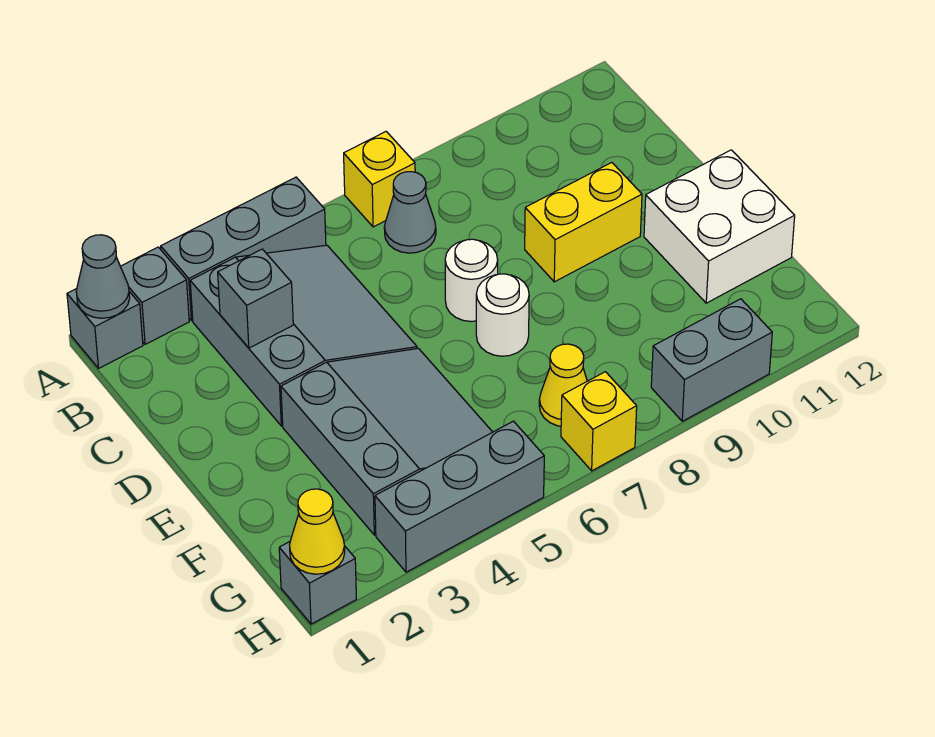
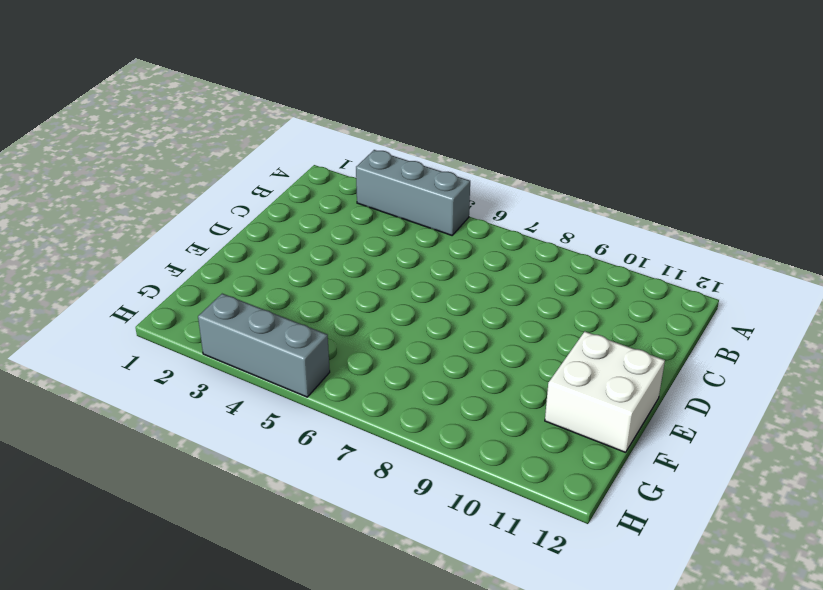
none -> grey brick A1 level 1
none -> grey brick A2 level 1
none -> yellow brick A7 level 1

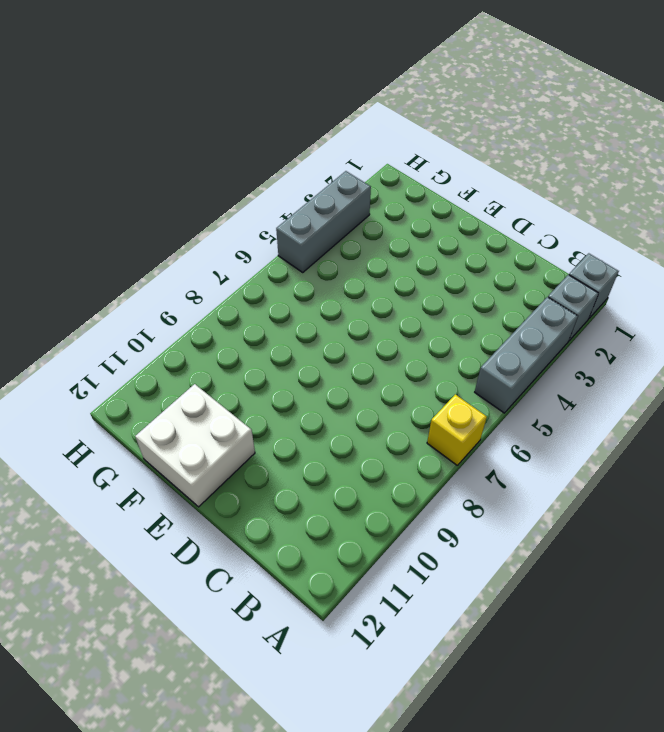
none -> grey slope B3:D5 level 1 top 3
none -> grey cone B7 level 1
none -> white round brick D7 level 1

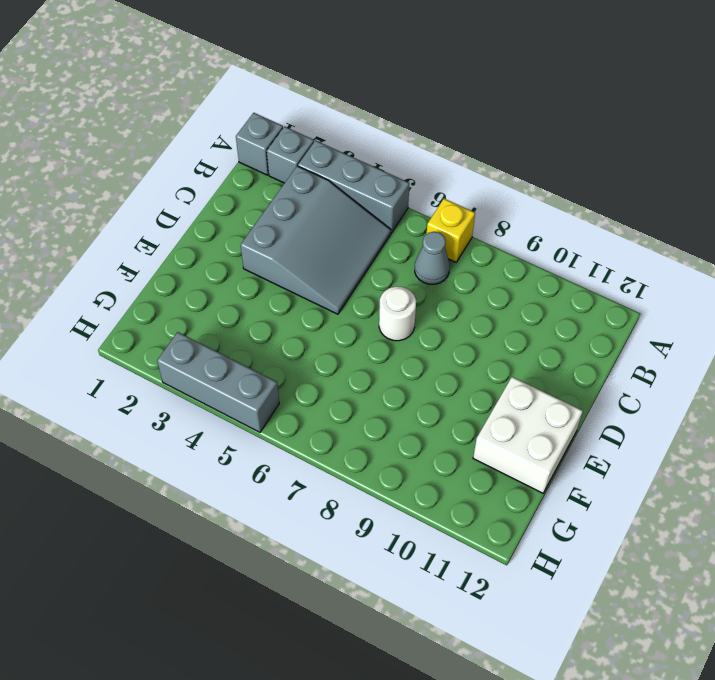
none -> yellow brick D9:D10 level 1
none -> grey slope E3:G5 level 1 top 3
none -> white round brick E7 level 1

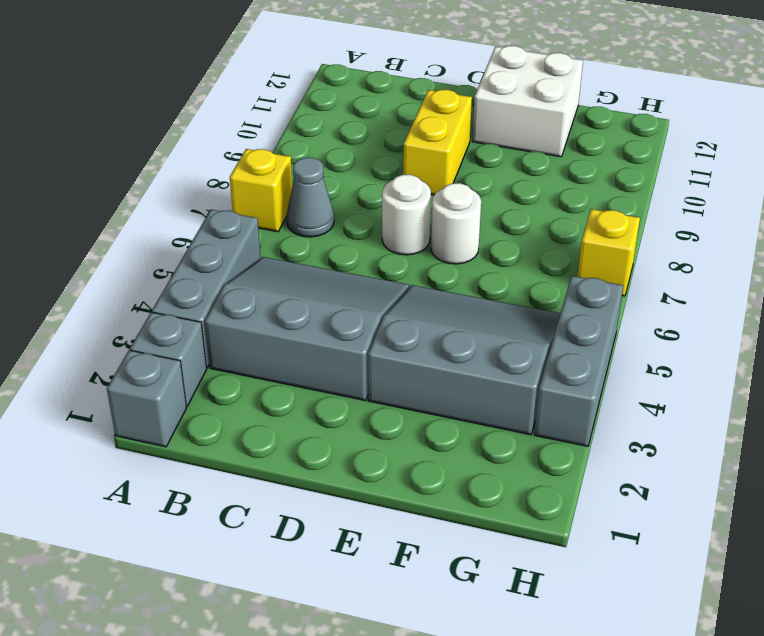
none -> yellow cone G7 level 1
none -> grey brick H1 level 1
none -> grey brick H9:H10 level 1

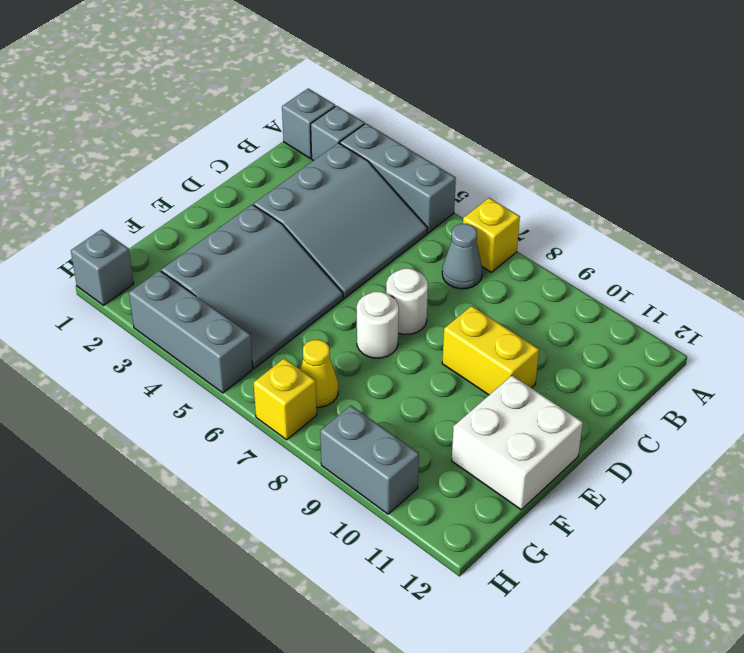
none -> grey cone A1 level 2
none -> grey brick C3 level 2
none -> yellow cone H1 level 2

